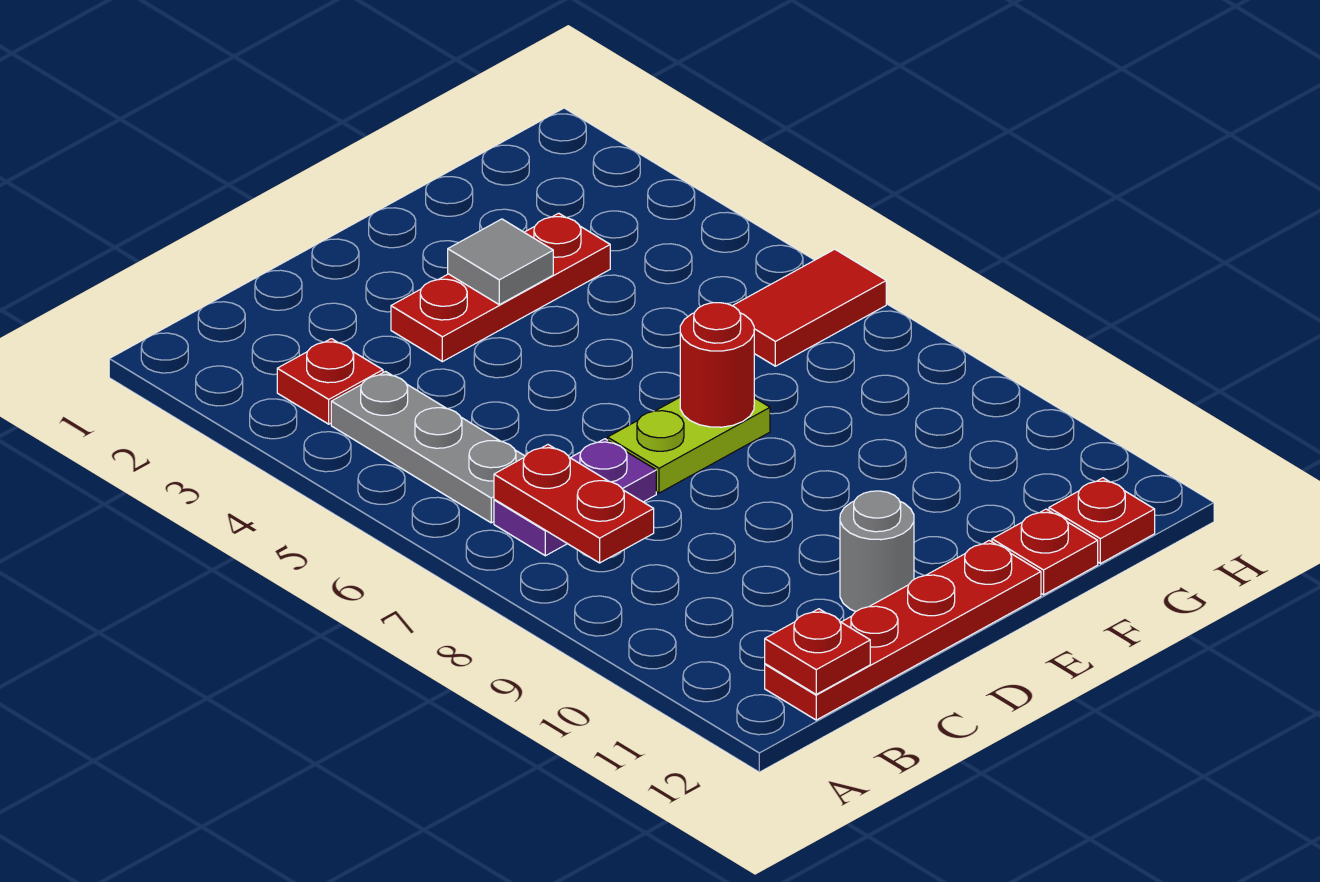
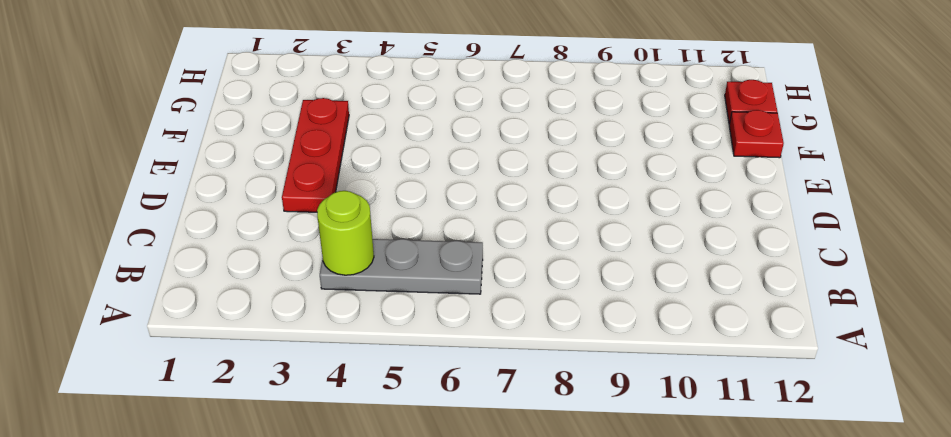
lime round brick B4 level 2 -> none
none -> red plate B3 level 1
none -> purple plate B7:C7 level 1
none -> red plate B12:E12 level 1

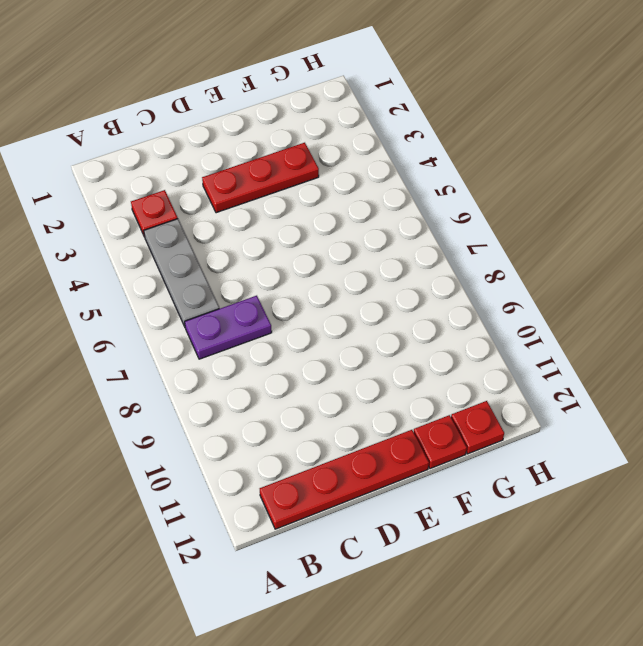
none -> lime plate D7:E7 level 1
none -> grey round brick D11 level 1
none -> red tile G6:H6 level 1

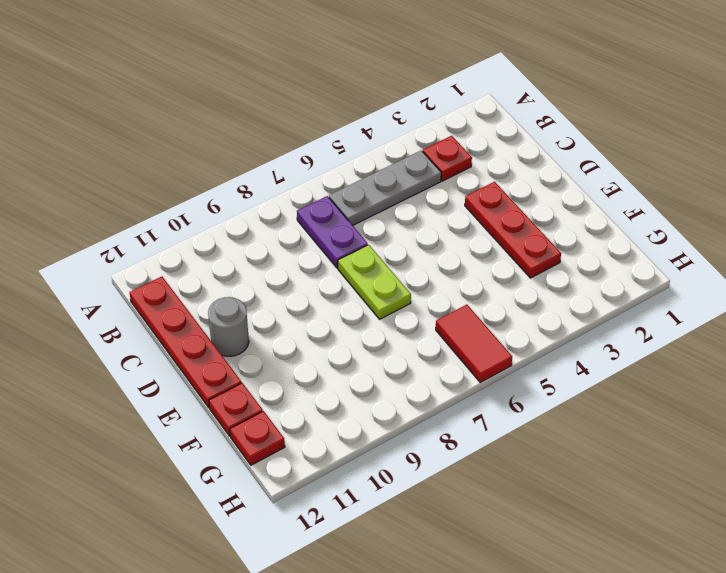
none -> red plate B7:B8 level 2
none -> red plate B12 level 2
none -> grey tile E3 level 2

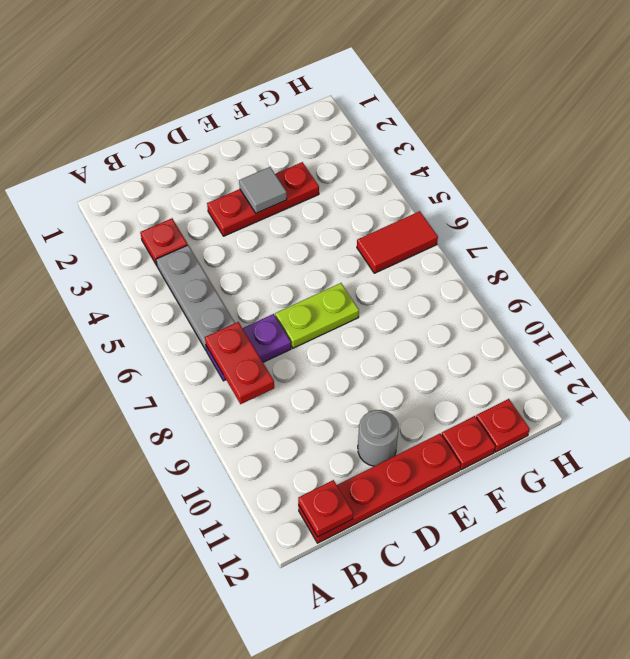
none -> red round brick E7 level 2

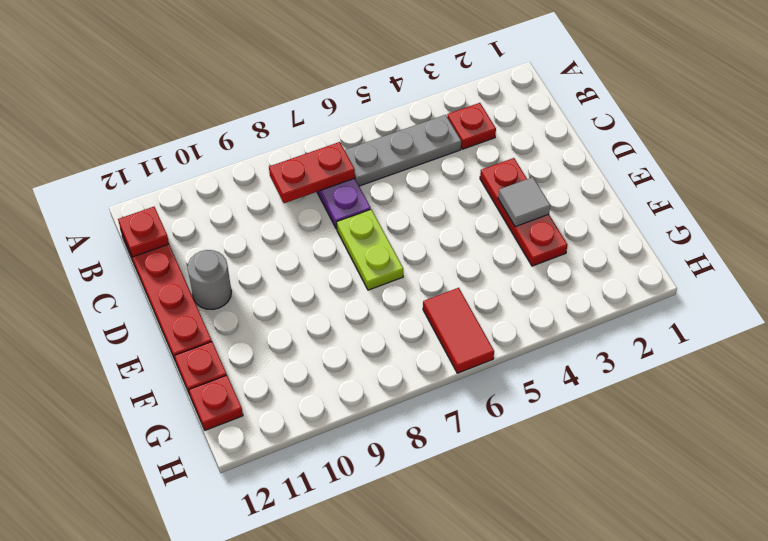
none -> red round brick E7 level 2

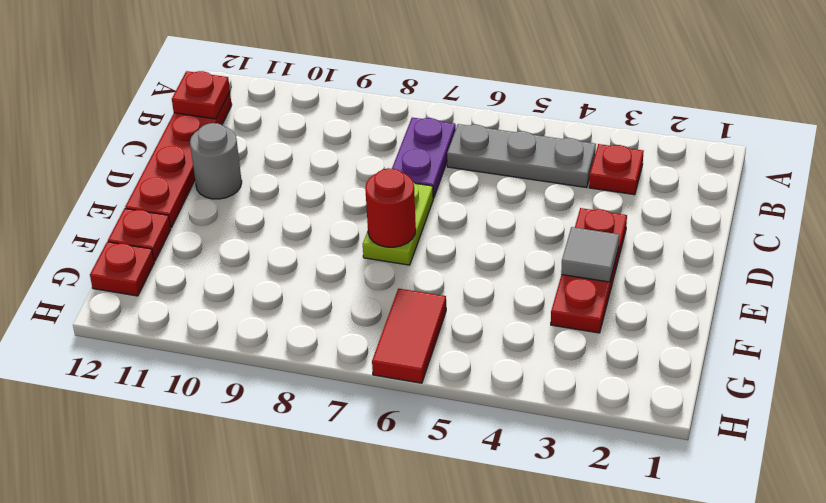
none -> red plate B7:B8 level 2

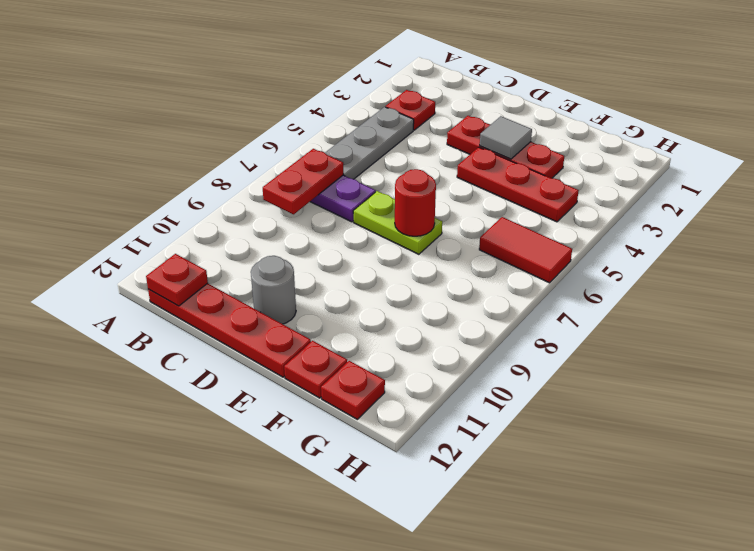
red plate E4:G4 level 1 -> none

